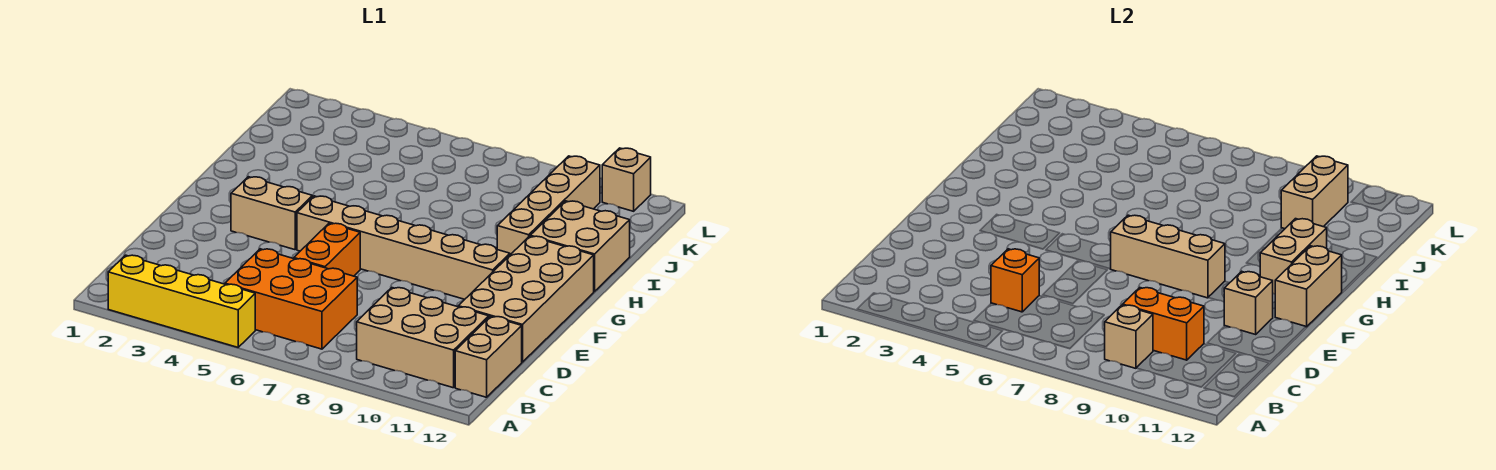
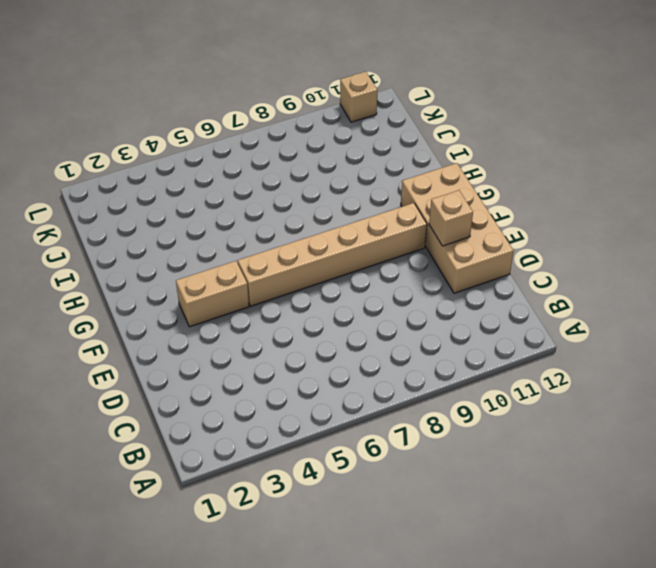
none -> yellow brick A2:A5 level 1
none -> orange brick B5:C7 level 1
none -> tan brick B9:C11 level 1

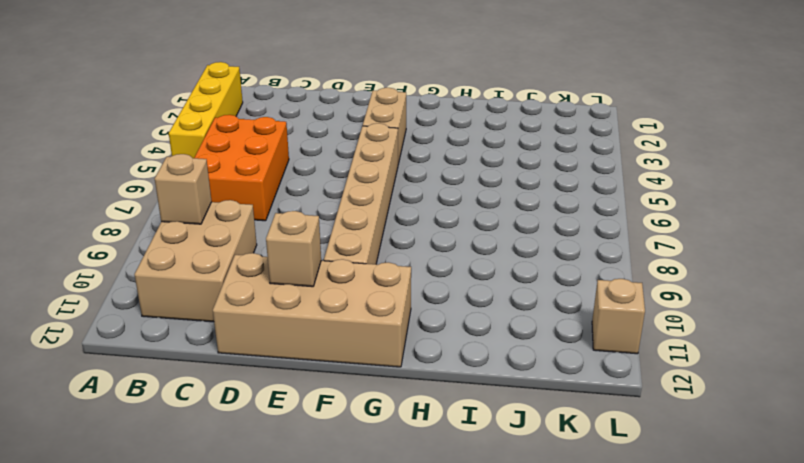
none -> tan brick B12:C12 level 1
none -> orange brick D6:E6 level 1
none -> tan brick H10:K10 level 1

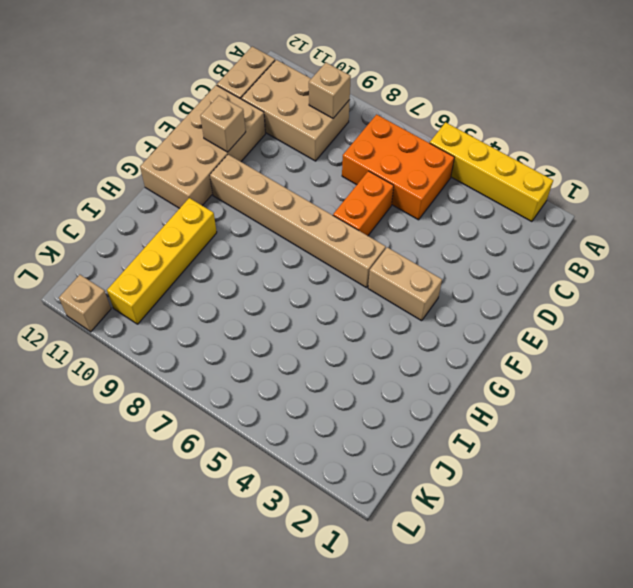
yellow brick H10:K10 level 1 -> tan brick H10:K10 level 1
none -> tan brick H11:I12 level 1
none -> orange brick C5 level 2
none -> orange brick C9:C10 level 2

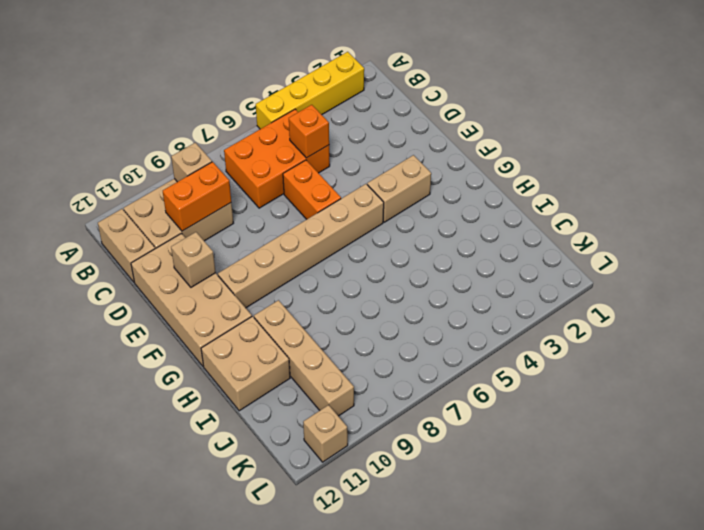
none -> tan brick F7:F9 level 2
none -> tan brick F12:G12 level 2
none -> tan brick G11:H11 level 2

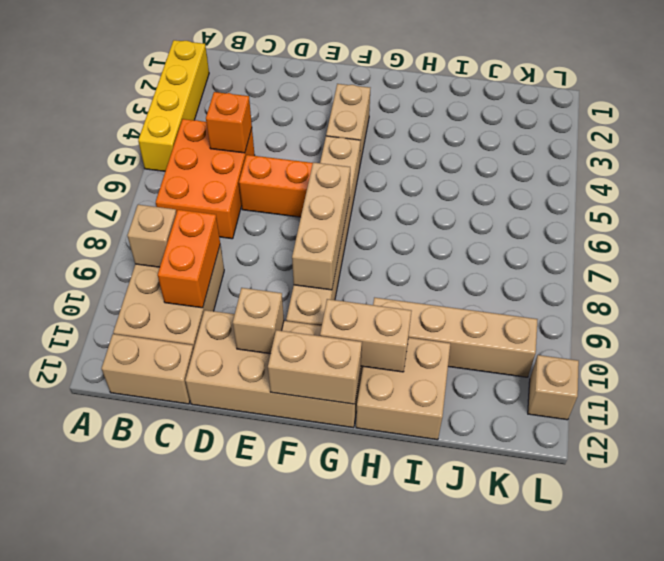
none -> tan brick J10:K10 level 2

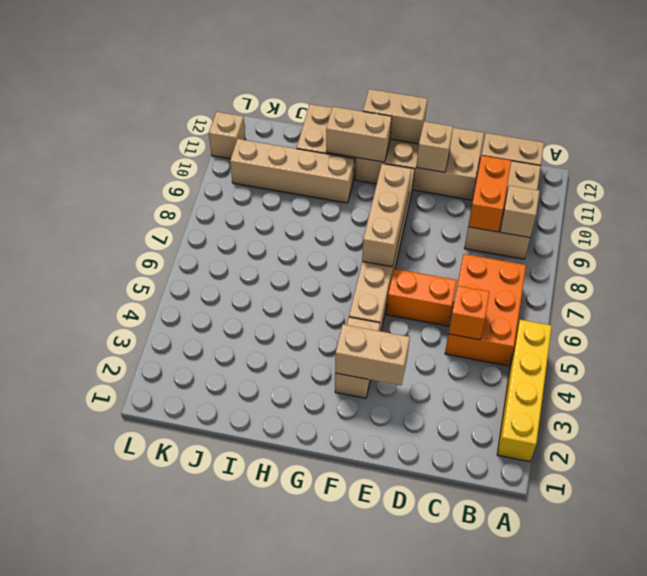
tan brick E3:F3 level 2 -> tan brick J10:K10 level 2

